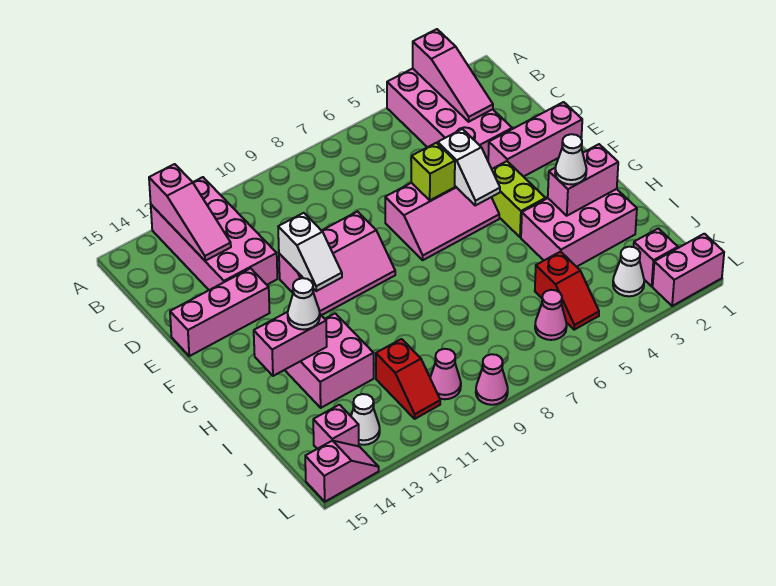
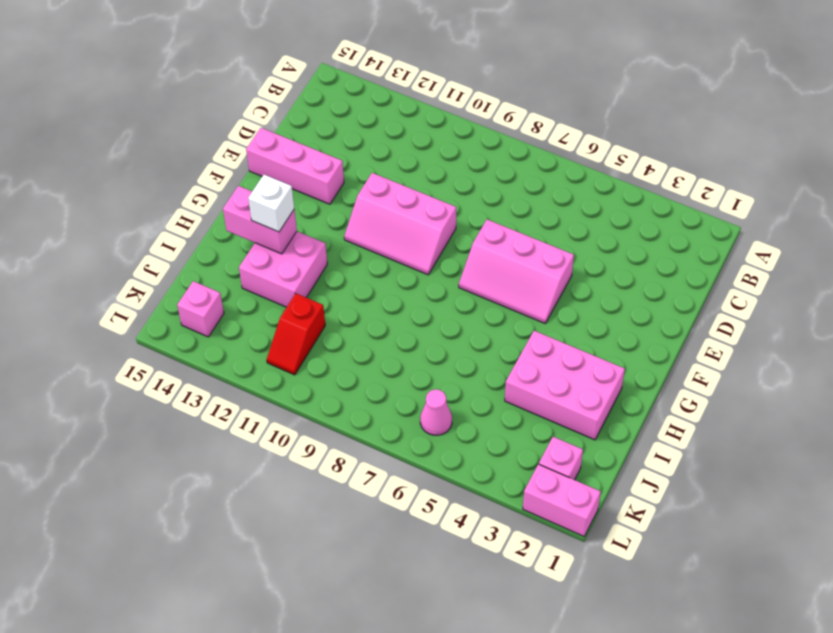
white brick H13 level 3 -> white cone H13 level 3
none -> pink brick A3:D4 level 1
none -> pink brick A12:D13 level 1
none -> pink brick E1:E3 level 1

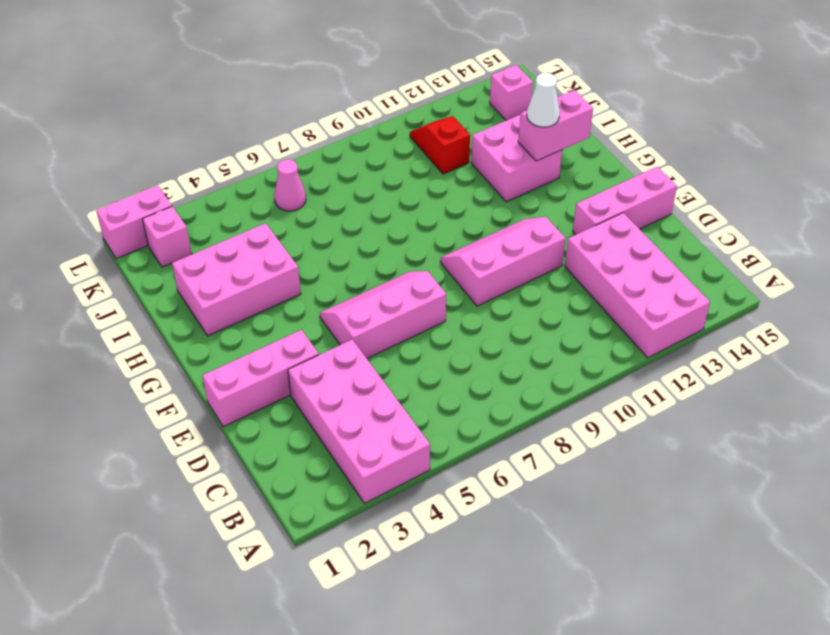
none -> lime brick F4:G4 level 1
none -> red slope J5:K5 level 1 top J
none -> white cone K3 level 1

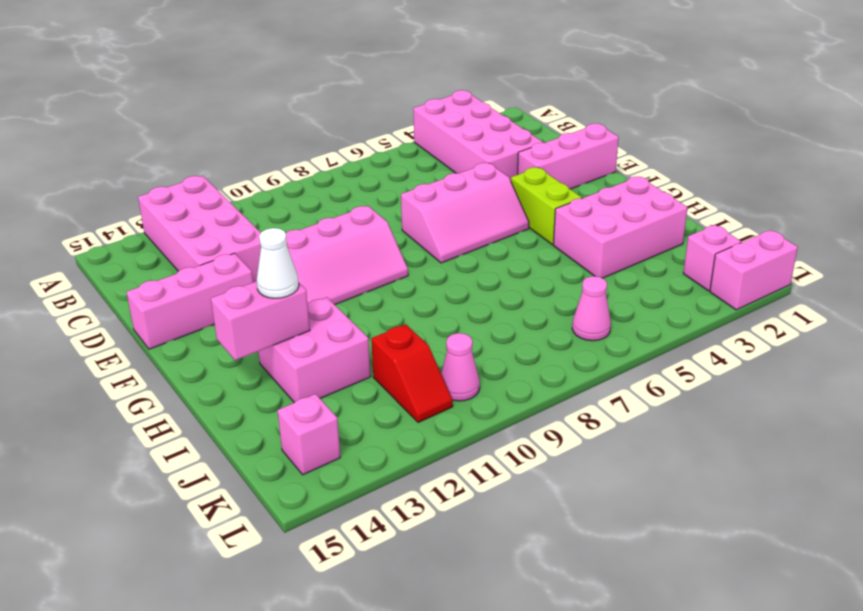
none -> red slope J5:K5 level 1 top J
none -> white cone K3 level 1
none -> white cone K13 level 1

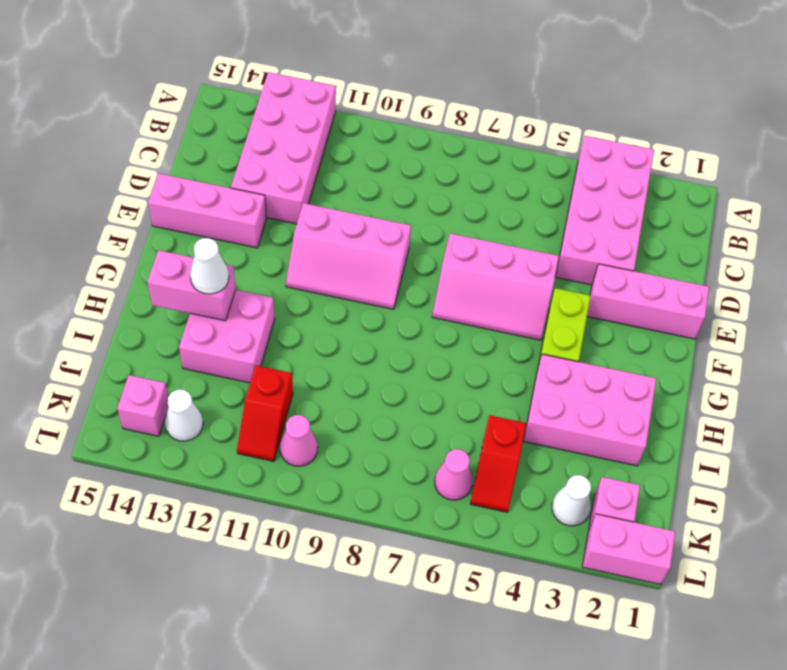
none -> pink cone L9 level 1
none -> pink slope L14:L15 level 1 top 15
none -> pink slope A3:C3 level 2 top A

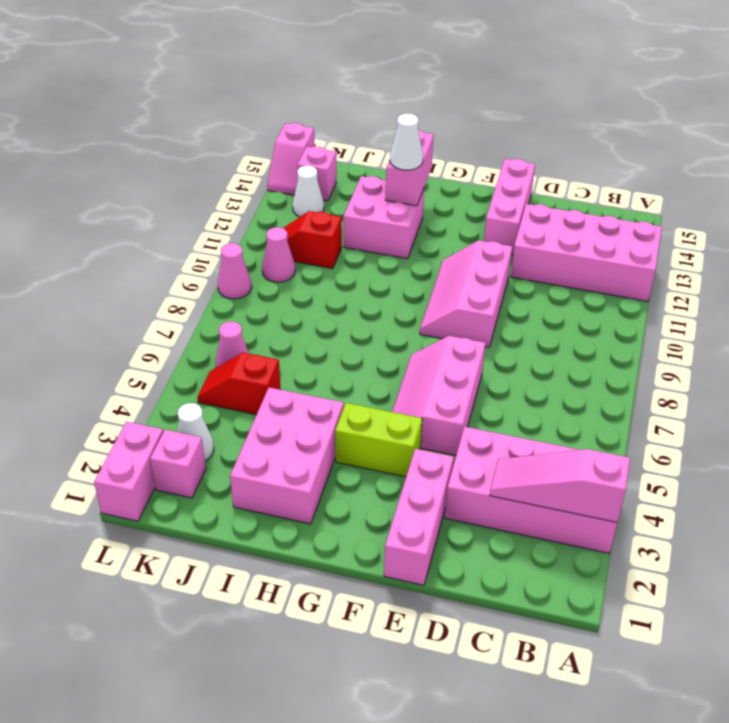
none -> pink slope A13:C13 level 2 top A
none -> white slope E5:F5 level 2 top E
none -> lime brick E6 level 2

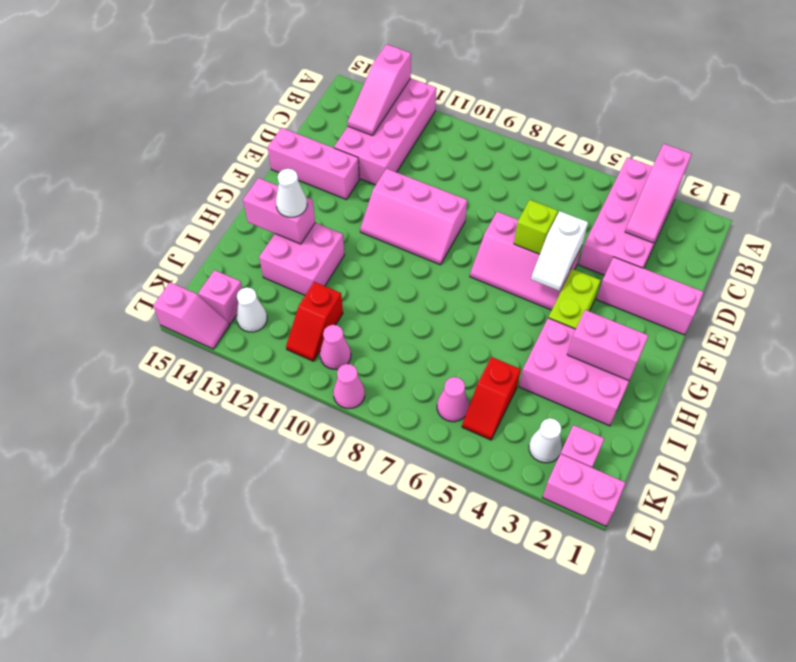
none -> white slope E11:F11 level 2 top E
none -> white cone H3 level 3

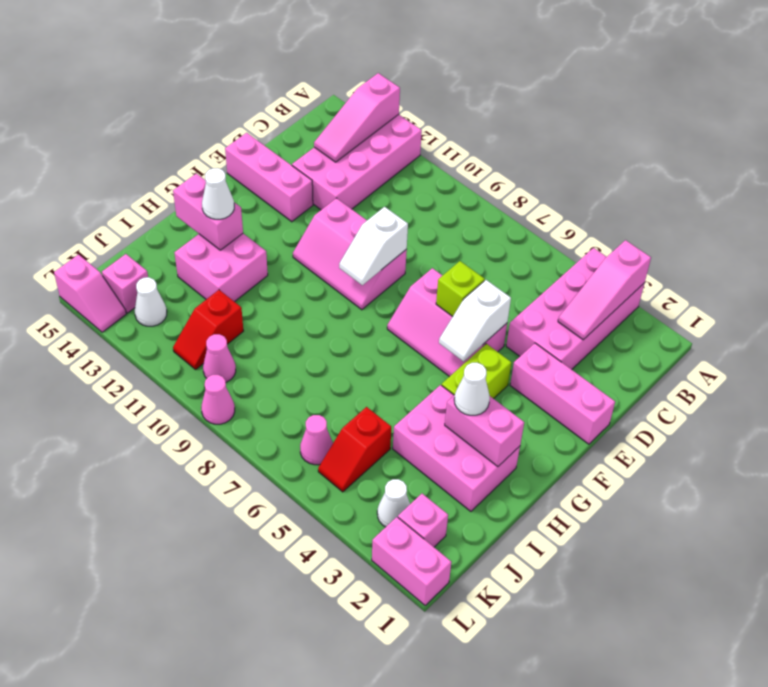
white slope E9:F9 level 2 top E -> white slope E11:F11 level 2 top E

